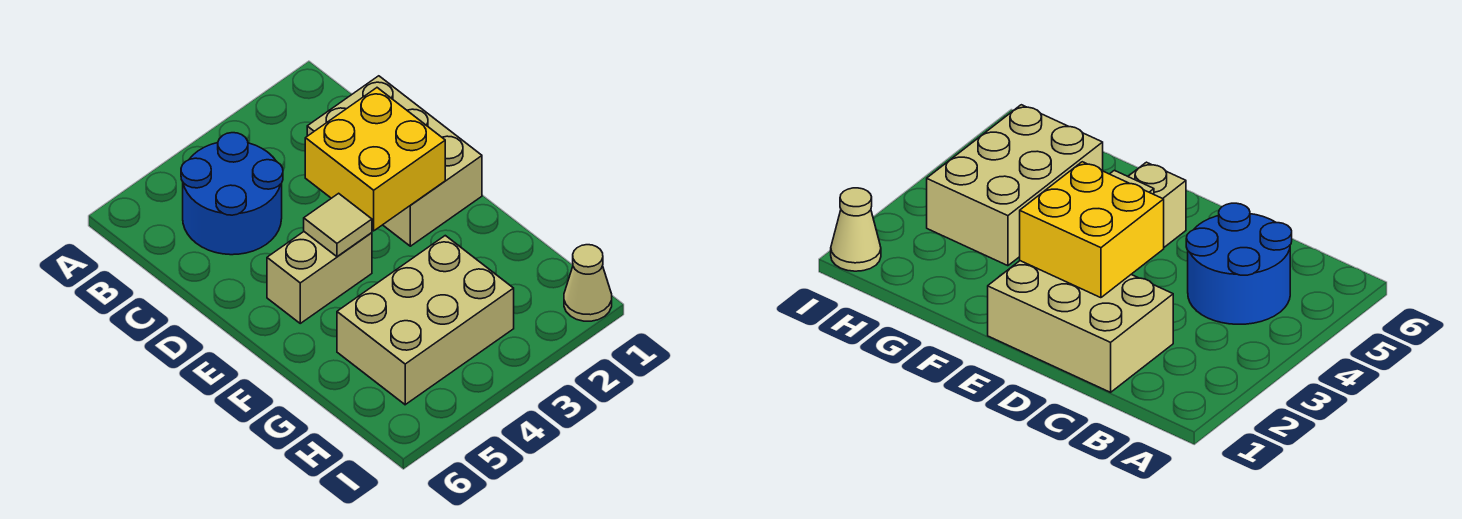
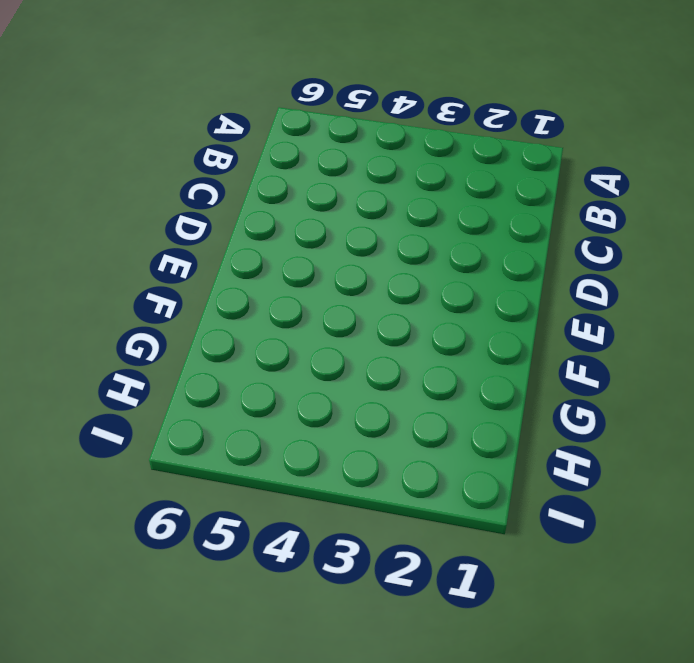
none -> blue round brick B4:C5 level 1
none -> tan brick C1:E2 level 1

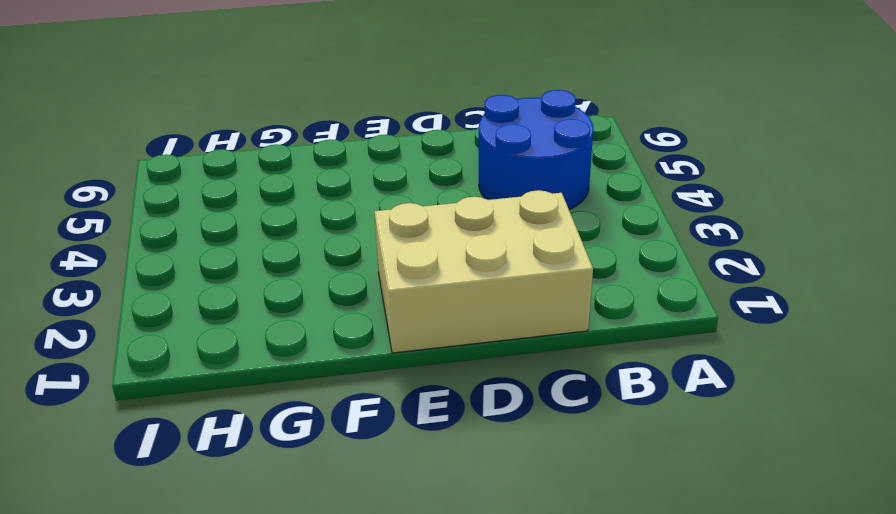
none -> tan brick E4:E5 level 1
none -> tan brick G3:H5 level 1

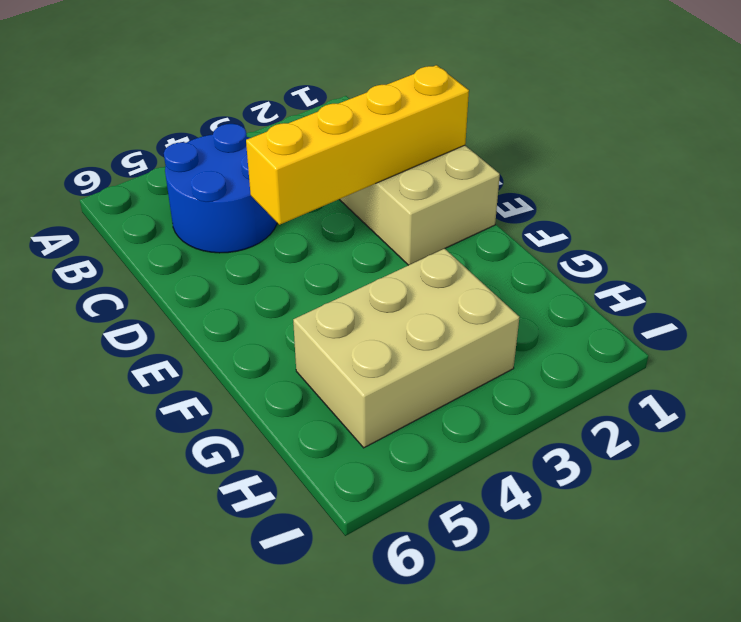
yellow brick D1:D4 level 2 -> yellow brick D2:E3 level 2
none -> tan brick E4:E5 level 1
none -> tan cone I1 level 1

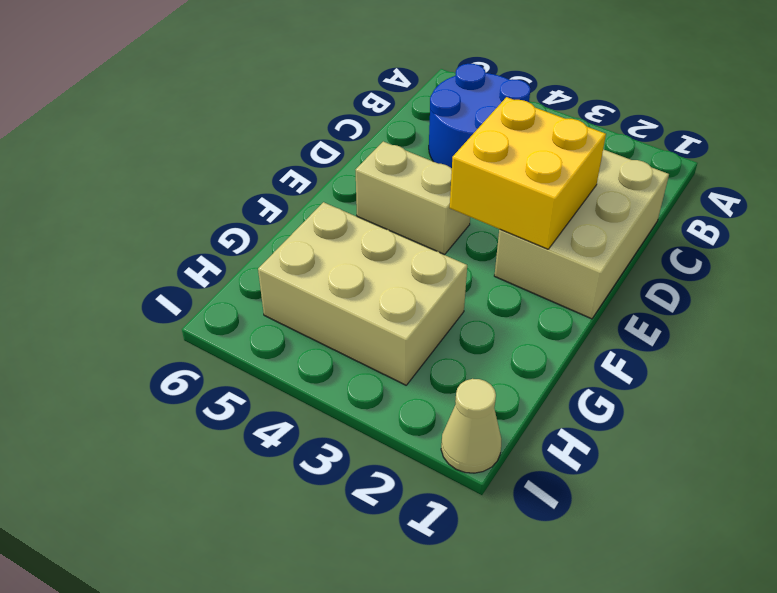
none -> tan tile E4 level 2

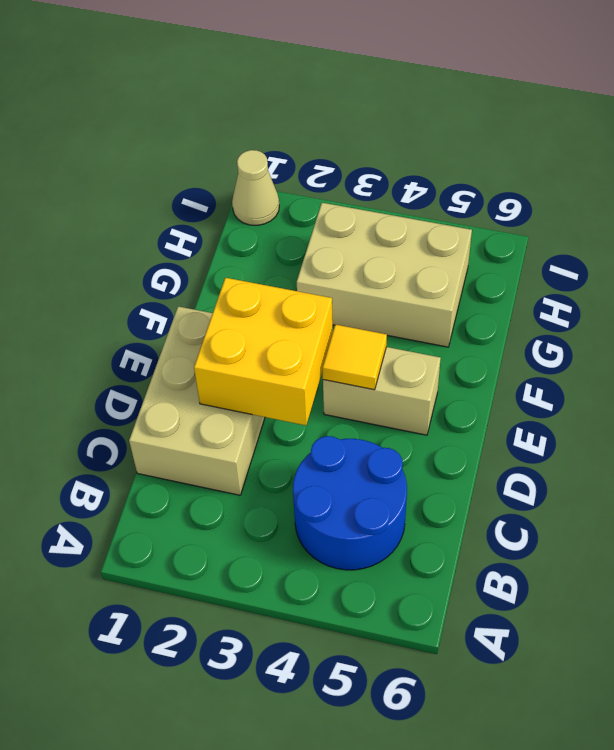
yellow tile E4 level 2 -> tan tile E4 level 2

